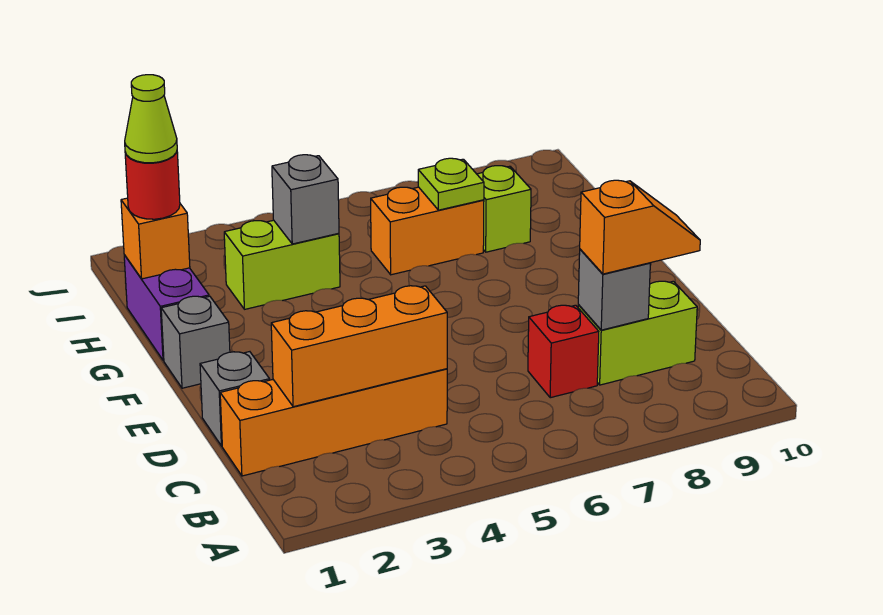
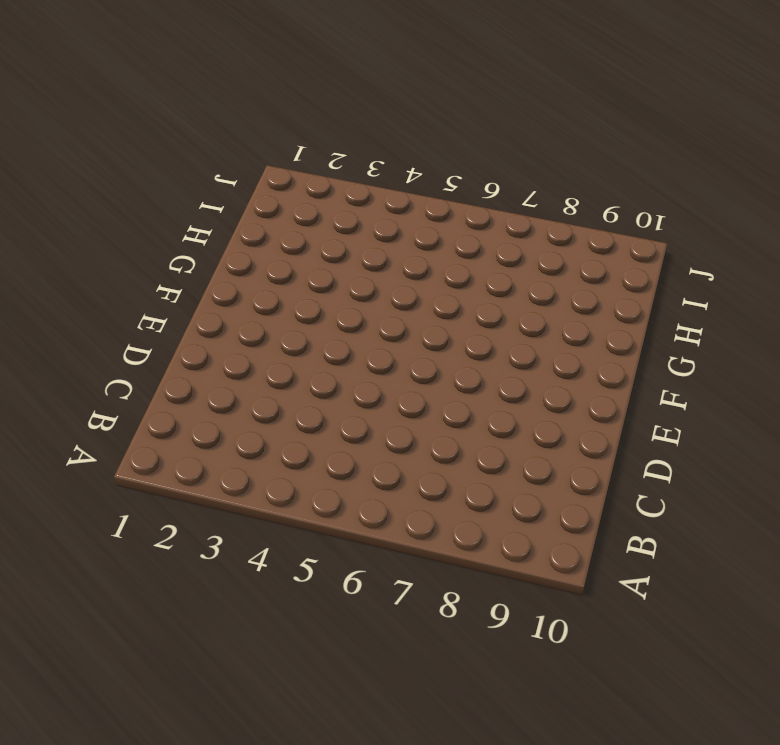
none -> orange brick C1:C4 level 1
none -> red brick C7 level 1
none -> lime brick C8:C9 level 1

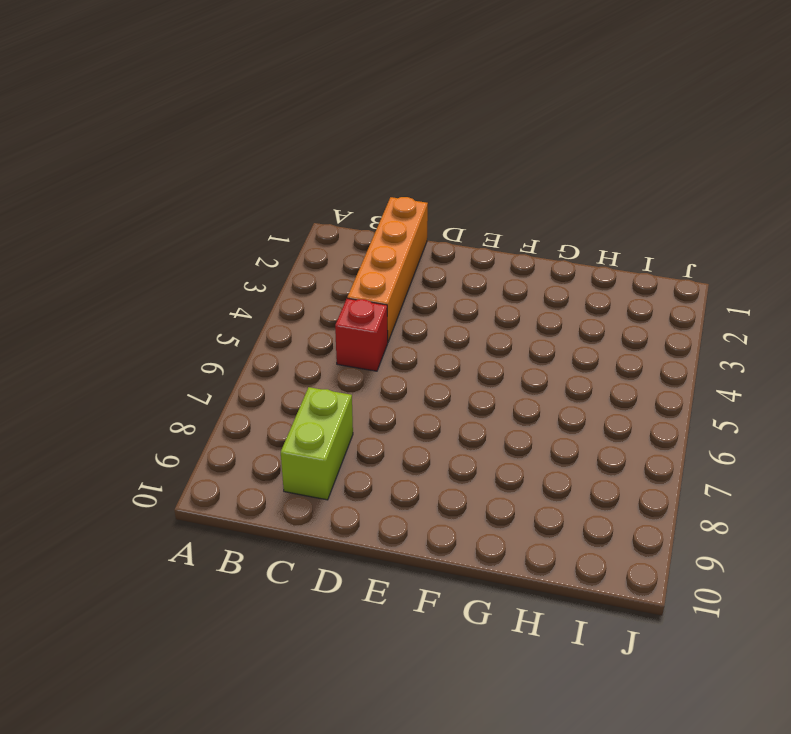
red brick C5 level 1 -> red brick C7 level 1
none -> grey brick D1 level 1
none -> grey brick F1 level 1
none -> purple brick G1:H1 level 1

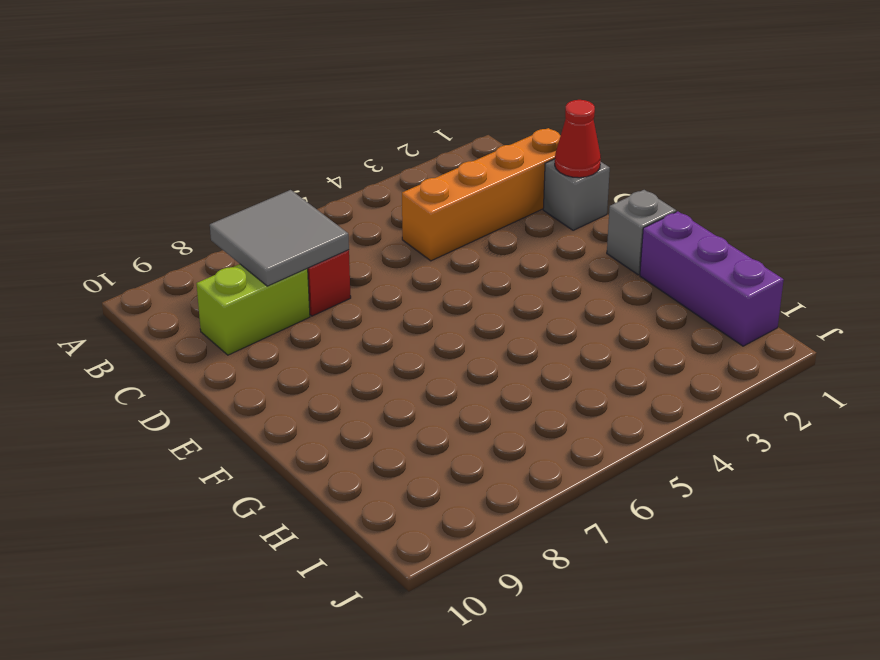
grey tile B7:C8 level 2 -> grey brick C8 level 2
red cone D1 level 2 -> none
purple brick G1:I1 level 1 -> purple brick G1:H1 level 1
none -> lime brick H3:H4 level 1
none -> orange brick H6:H7 level 1
none -> lime brick H8 level 1

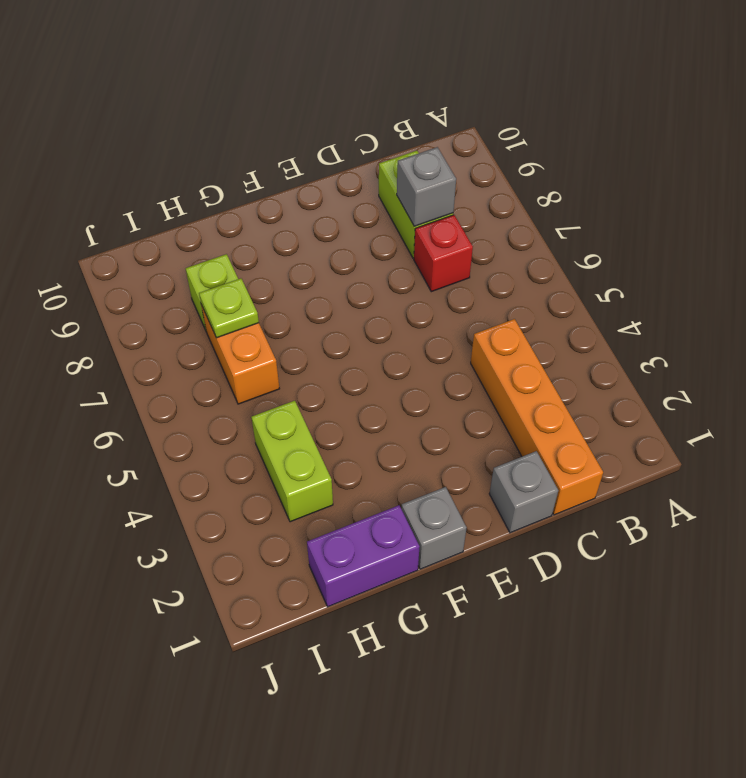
none -> orange brick C2:C4 level 2
none -> orange brick H1 level 2
none -> grey brick H4 level 2

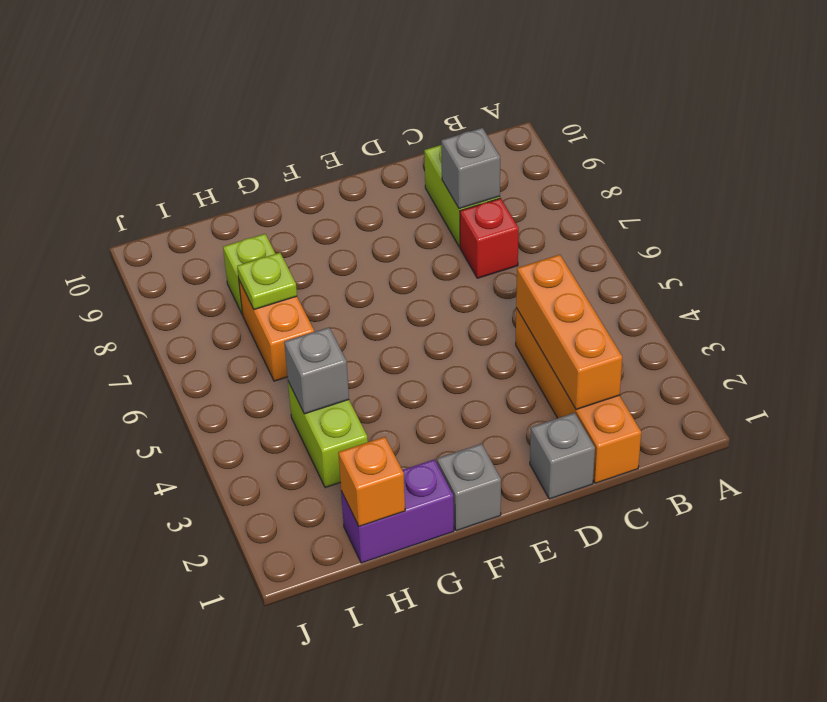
none -> orange slope C8:C9 level 3 top 8
none -> red round brick H1 level 3
none -> lime cone H1 level 4

